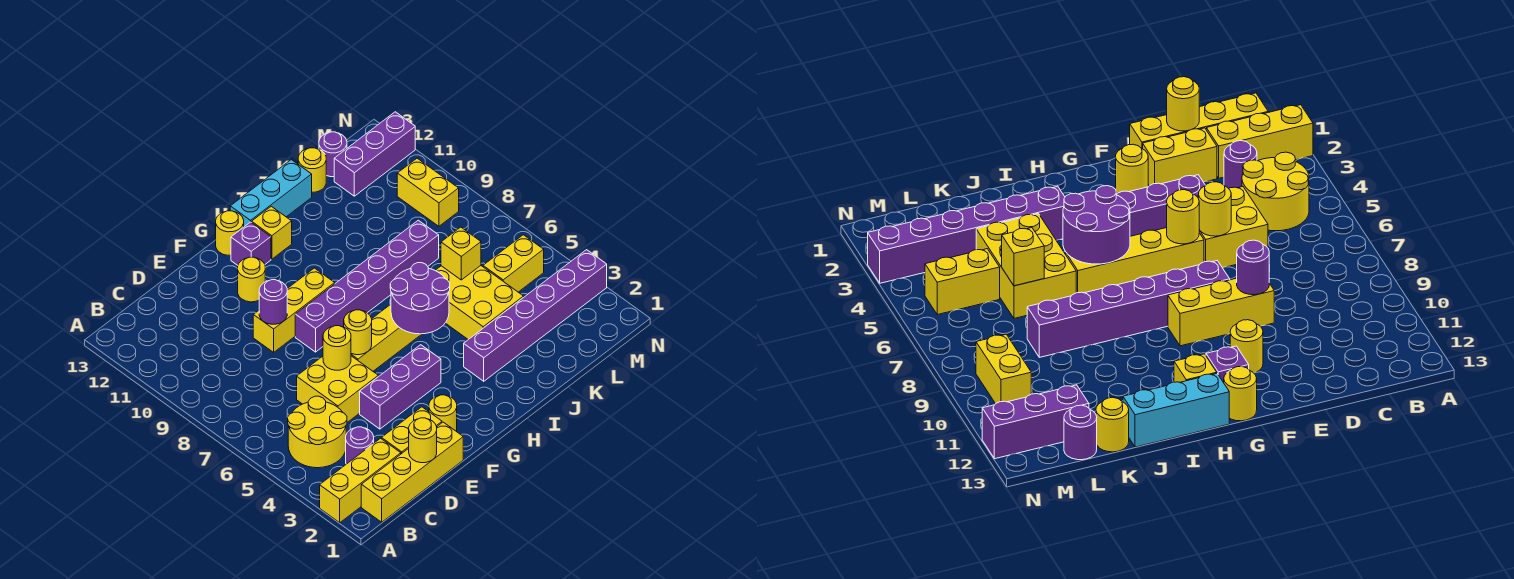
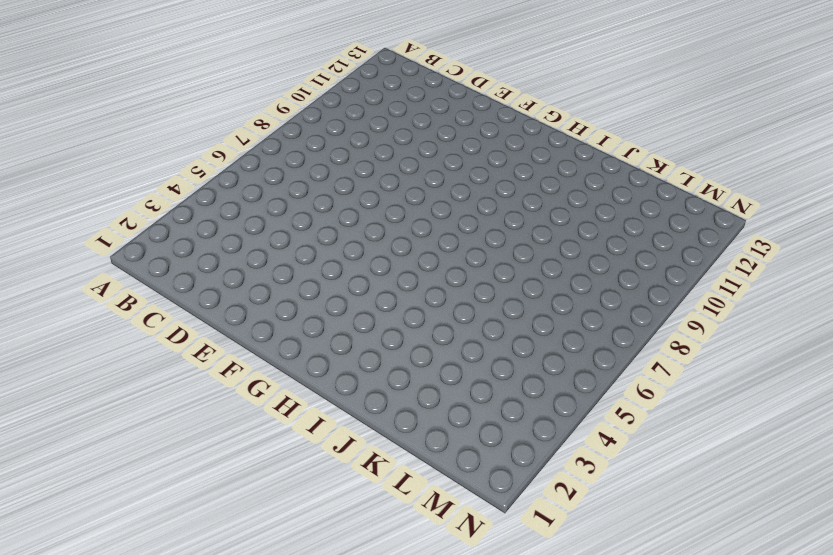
none -> yellow brick A2:C2 level 1
none -> yellow brick B1:E1 level 1
none -> yellow round brick B4:C5 level 1

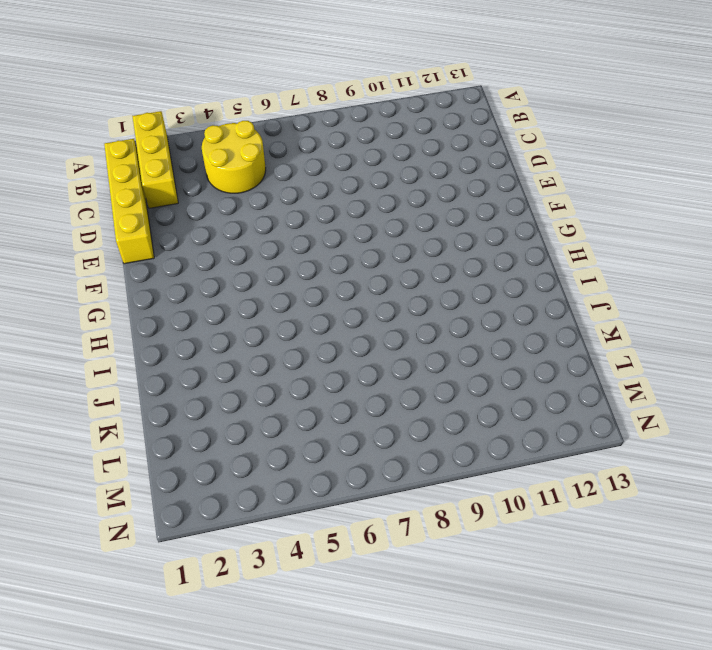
none -> purple round brick C3 level 1
none -> yellow brick D2:E2 level 1
none -> yellow brick D5:E6 level 1

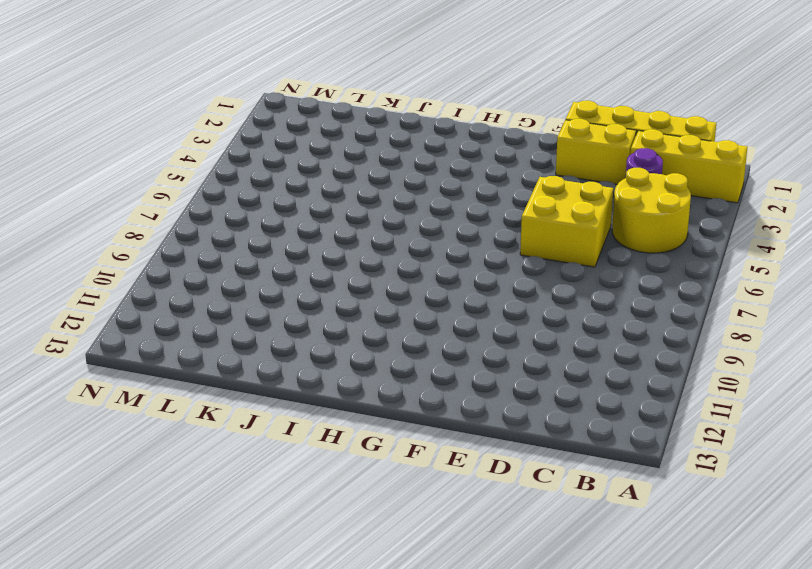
none -> purple brick E4:G4 level 1
none -> yellow brick E9:G9 level 1
none -> yellow round brick F2 level 1

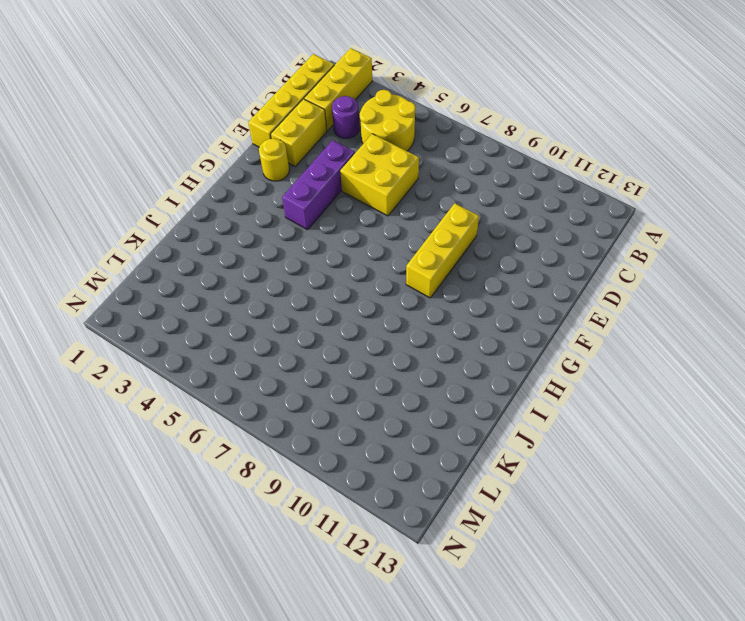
none -> yellow brick F6:I6 level 1
none -> purple brick F8:K8 level 1
none -> yellow round brick F11 level 1

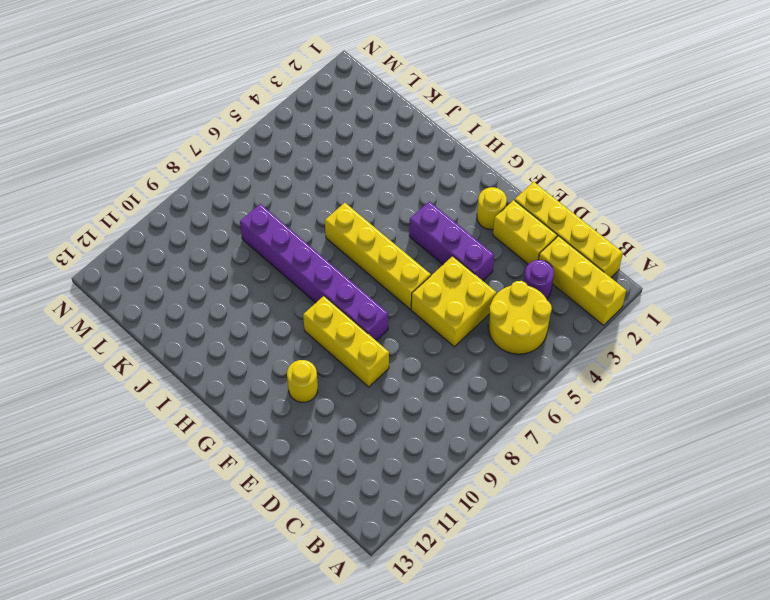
none -> purple brick G12 level 1
none -> yellow round brick G13 level 1
none -> yellow brick H12 level 1

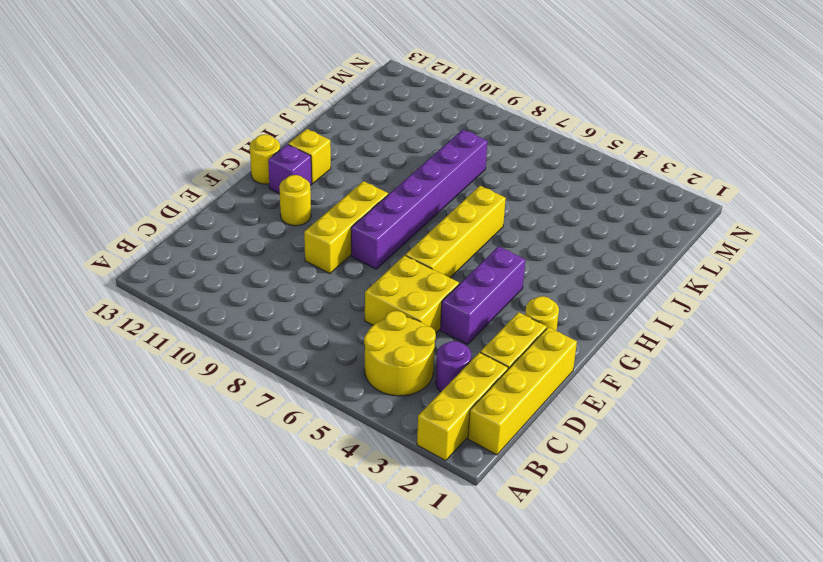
none -> cyan brick H13:J13 level 1
none -> purple brick I3:N3 level 1
none -> yellow brick J4:K6 level 1

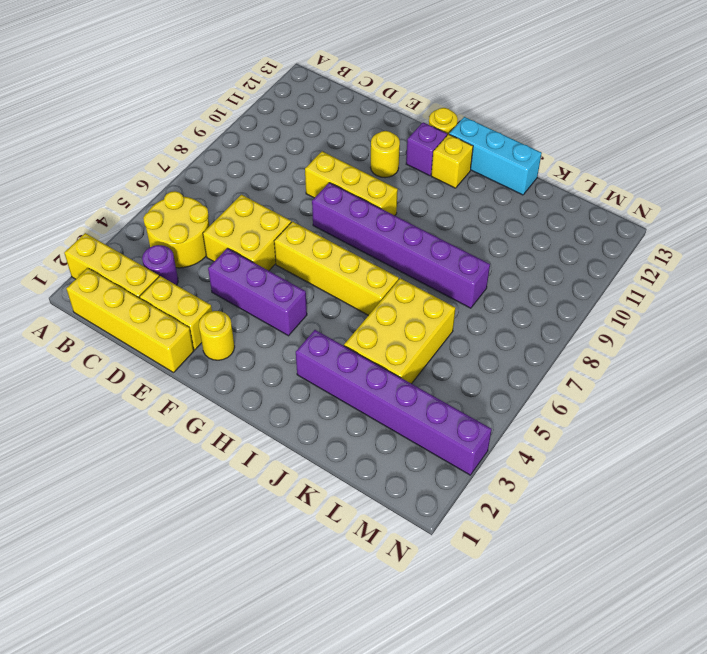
none -> yellow round brick K13 level 1
none -> yellow brick L5:M5 level 1
none -> purple brick L12:N12 level 1

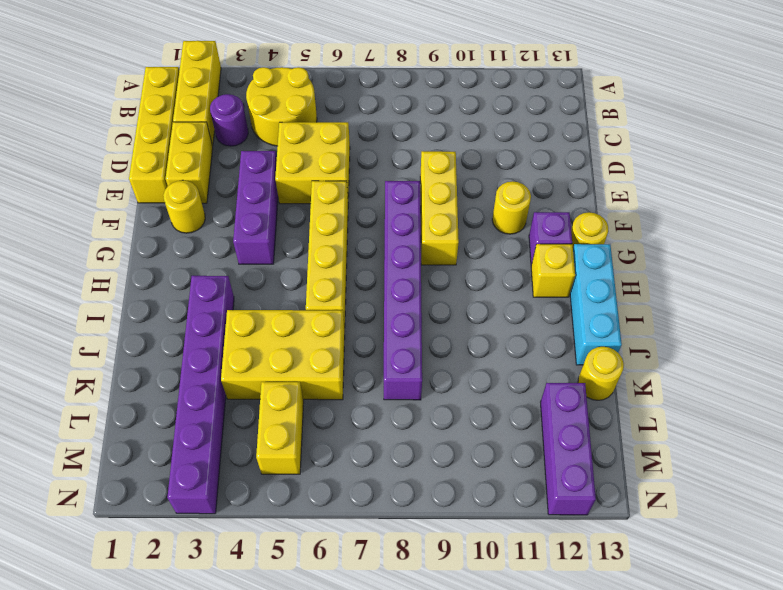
none -> purple round brick L13 level 1
none -> yellow brick M9:M10 level 1
none -> yellow round brick D1 level 2

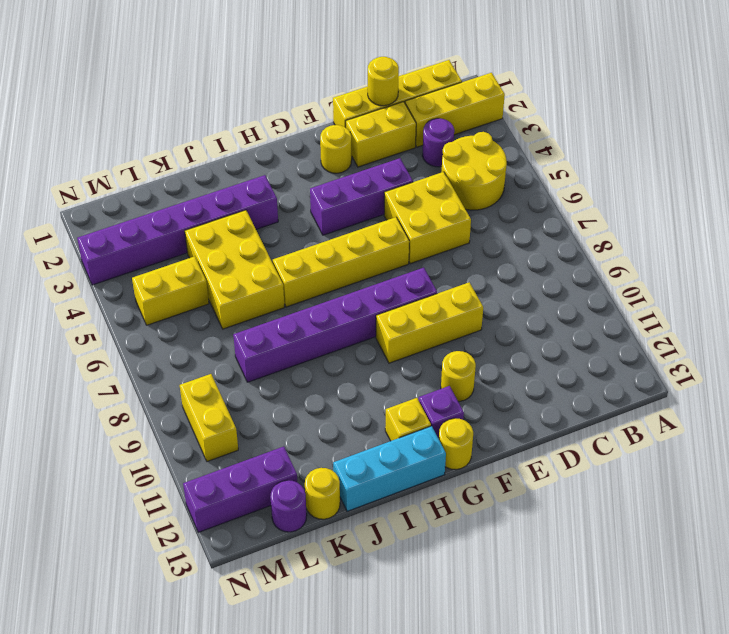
none -> yellow round brick E6 level 2
none -> purple round brick E9 level 2
none -> yellow round brick F6 level 2

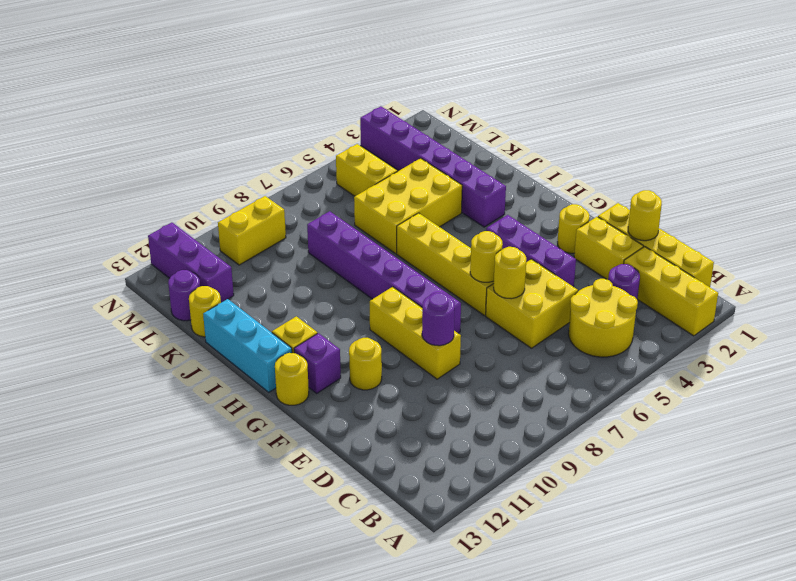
none -> purple round brick H5:I6 level 2
none -> yellow brick K6 level 2

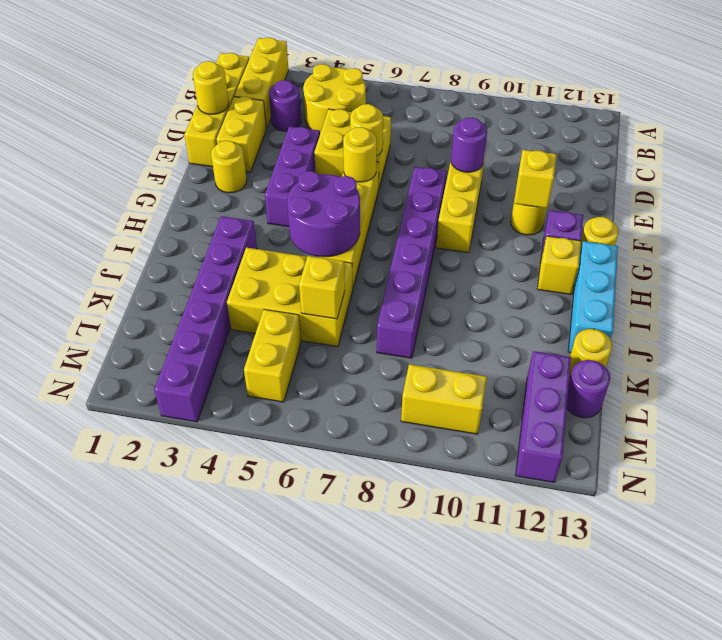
yellow brick F11 level 2 -> none

